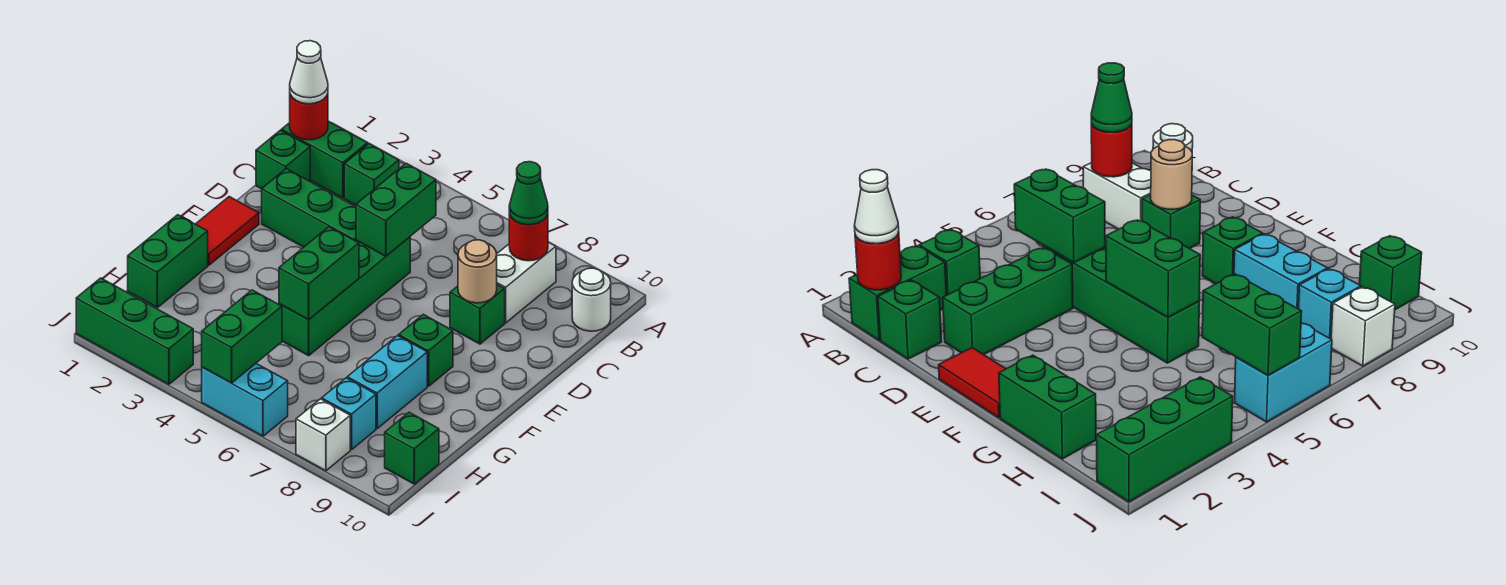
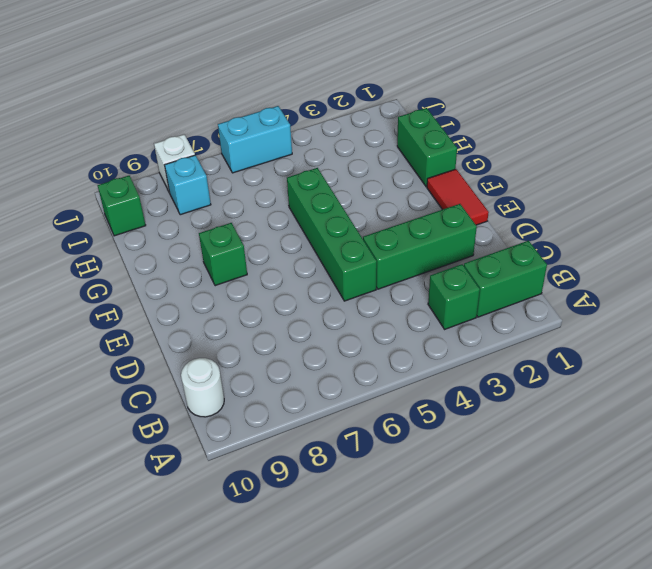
none -> white brick B8:C8 level 1
none -> green brick C1 level 1
none -> green brick D8 level 1

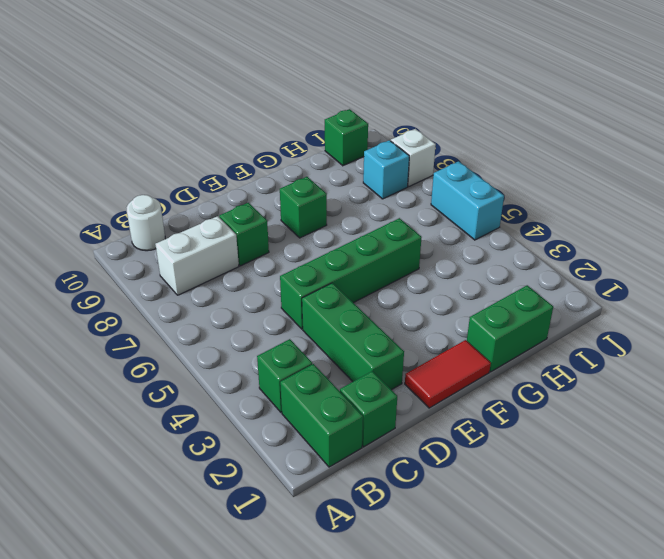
none -> cyan brick G8:H8 level 1
none -> green brick J1:J3 level 1
none -> red round brick B1 level 2

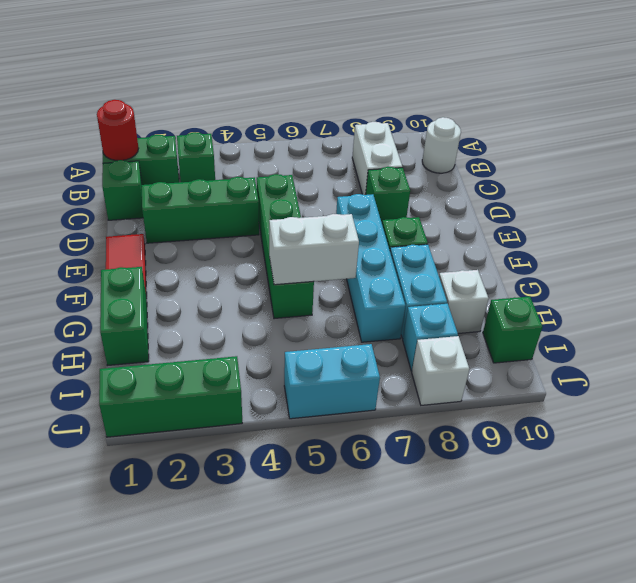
cyan brick E7:H7 level 1 -> none
white brick G5:G6 level 2 -> green brick F5:G5 level 2
white brick H9 level 1 -> none
none -> red round brick B8 level 2
none -> green brick C5:D5 level 2
none -> tan round brick D8 level 2

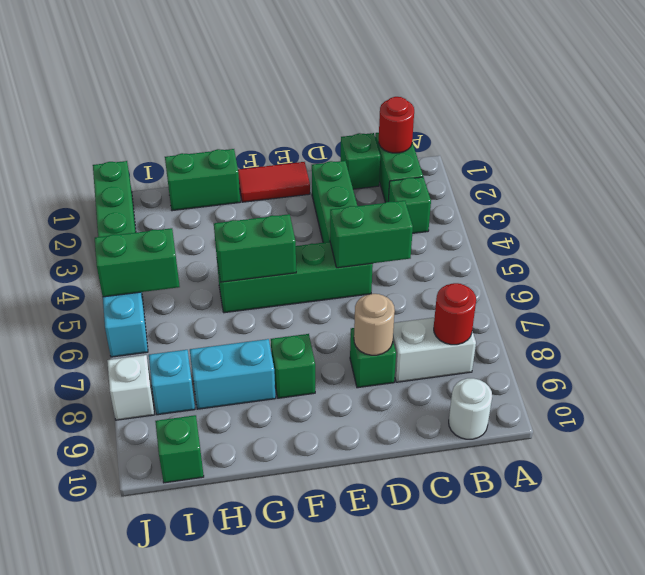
none -> white cone B1 level 3
none -> green cone B8 level 3

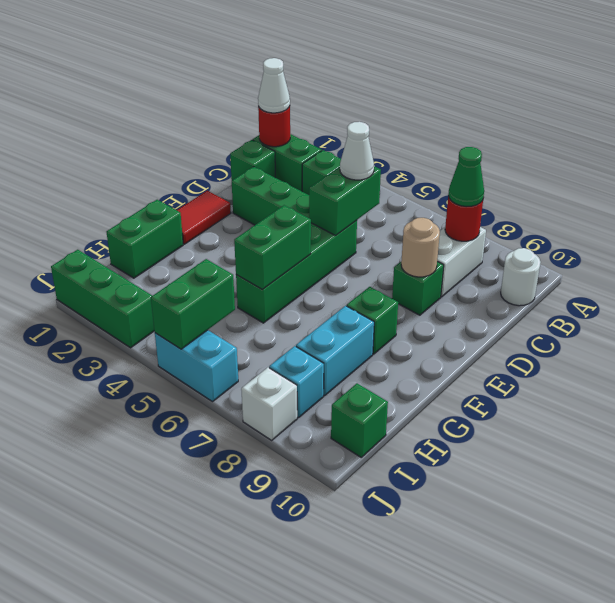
white cone C5 level 3 -> none

